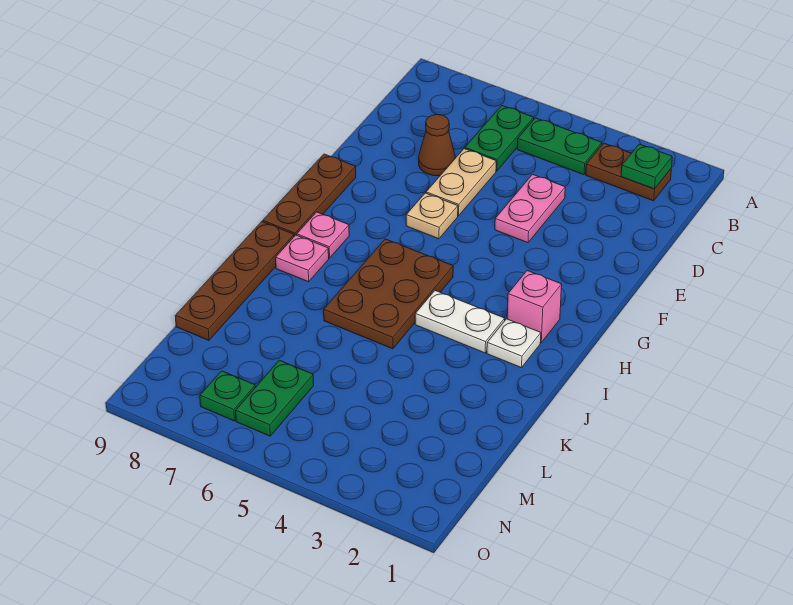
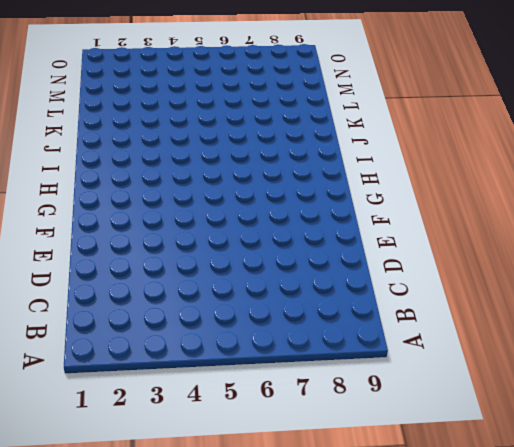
none -> brown plate B2:B3 level 1
none -> green plate B4:B5 level 1
none -> green plate B6:C6 level 1

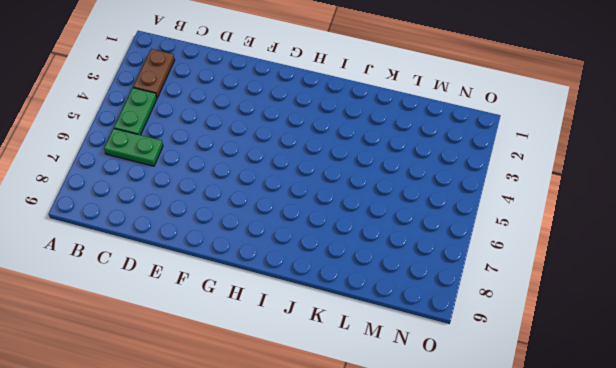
none -> pink plate D4:E4 level 1
none -> tan plate D6:E6 level 1
none -> brown cone D7 level 1

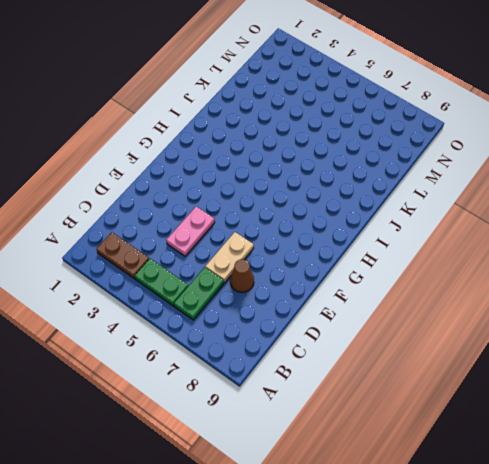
none -> tan plate F6 level 1
none -> brown plate F9:H9 level 1
none -> pink brick H2 level 1

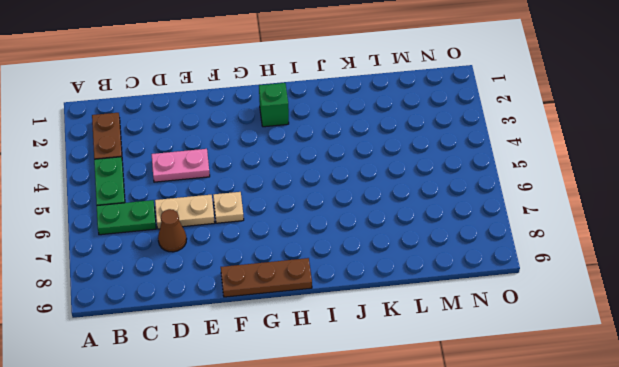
green brick H2 level 1 -> pink brick H2 level 1
none -> brown plate H5:J6 level 1
none -> pink plate H8 level 1
none -> white plate I2 level 1

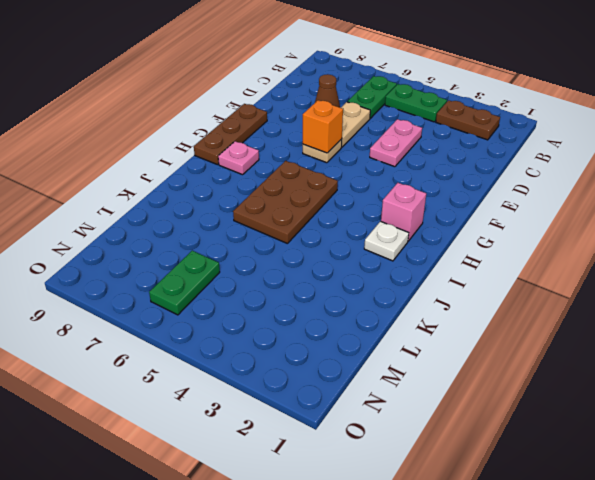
orange brick F6 level 2 -> none
none -> white plate I3:I4 level 1
none -> pink plate I8 level 1
none -> brown plate I9:L9 level 1

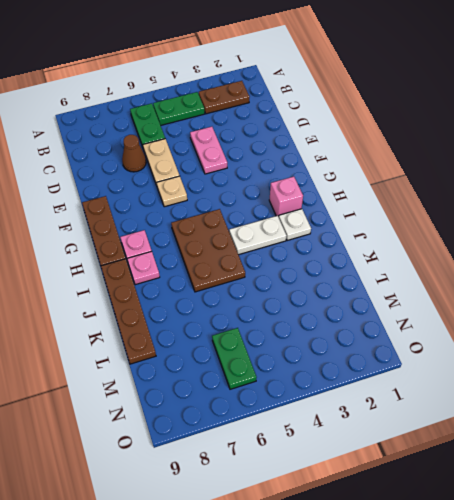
none -> green plate N7 level 1
none -> green plate B2 level 2

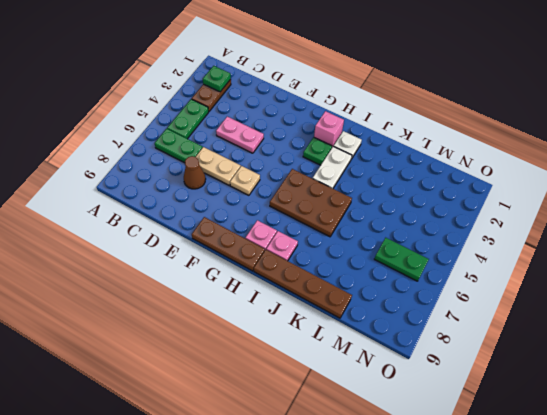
green plate H3 level 1 -> green plate N7 level 1

